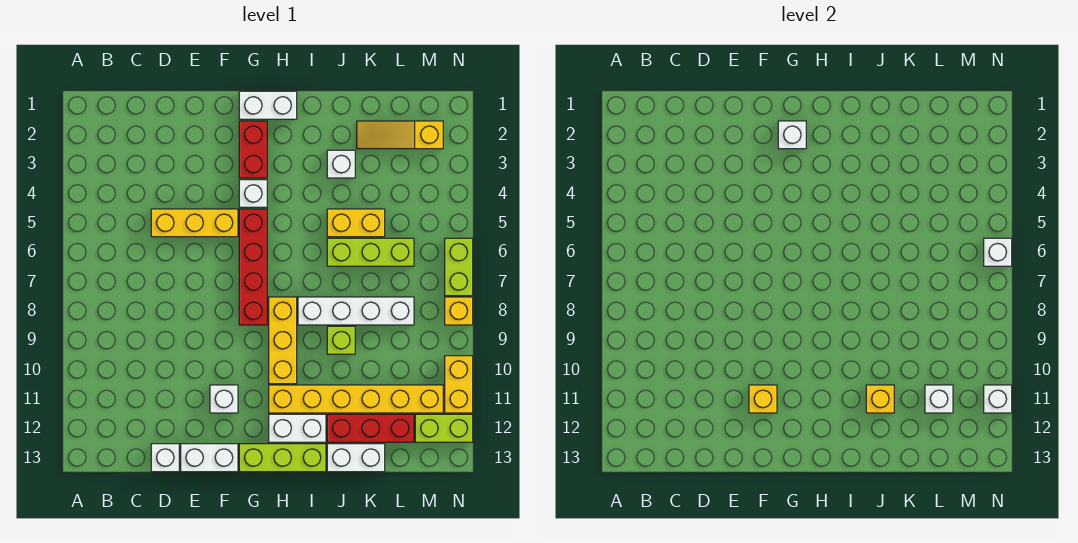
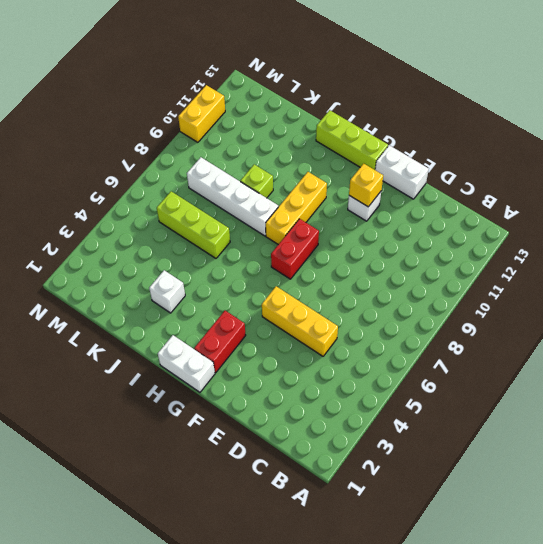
red brick G7:G8 level 1 -> red brick G5:G8 level 1
none -> white brick D13 level 1
none -> white brick G4 level 1
none -> yellow brick H11:M11 level 1
none -> white brick H12:I12 level 1

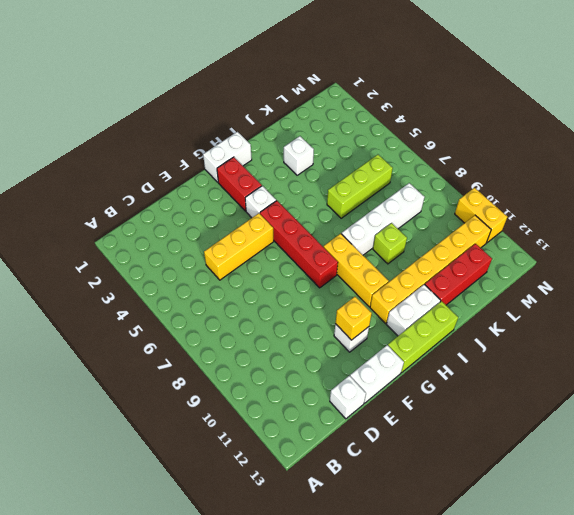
none -> yellow brick J5:K5 level 1
none -> white brick J13:K13 level 1
none -> yellow slope K2:M2 level 1 top M
none -> lime brick M12:N12 level 1

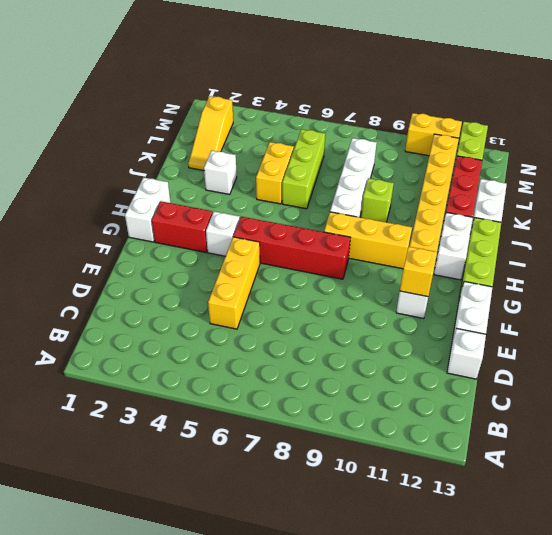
none -> lime brick N6:N7 level 1
none -> yellow brick N8 level 1
none -> white brick G2 level 2
none -> yellow brick J11 level 2

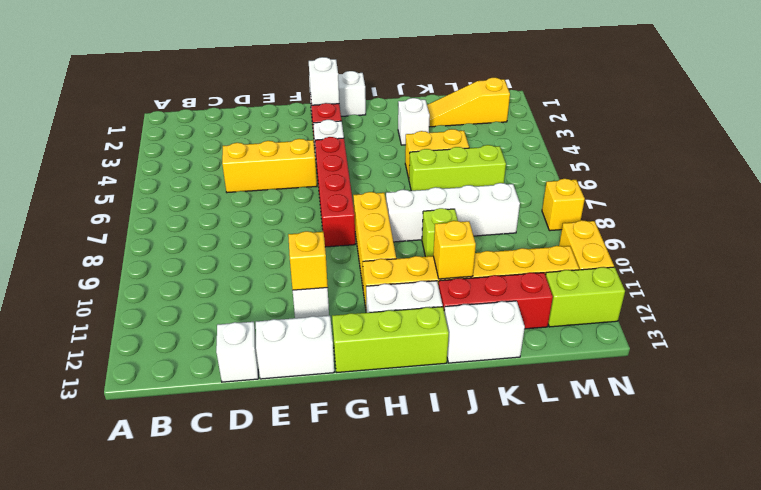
none -> lime brick N6:N7 level 1
none -> white brick L11 level 2
none -> white brick N6 level 2
none -> white brick N11 level 2

